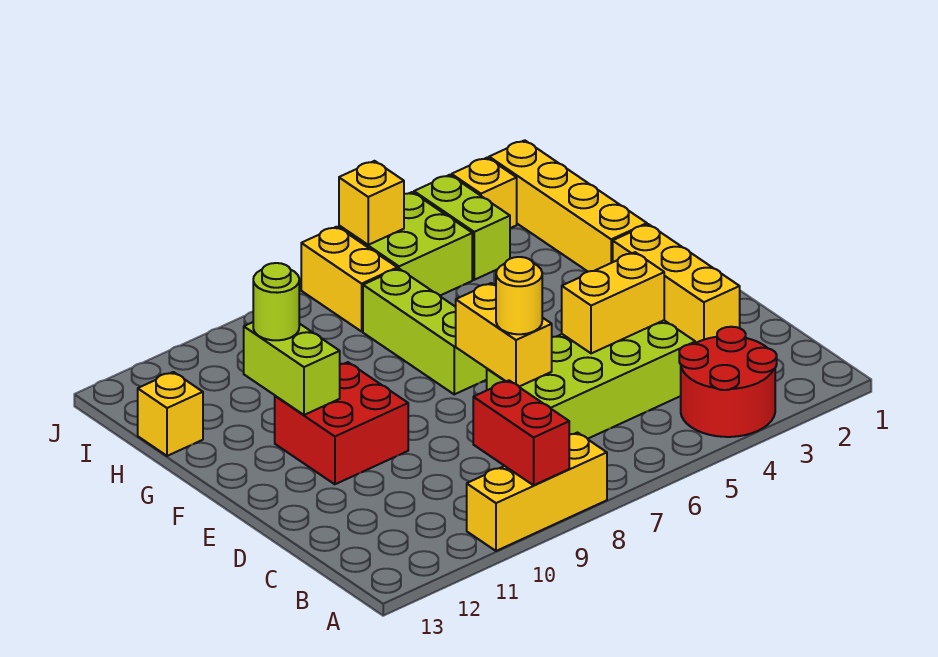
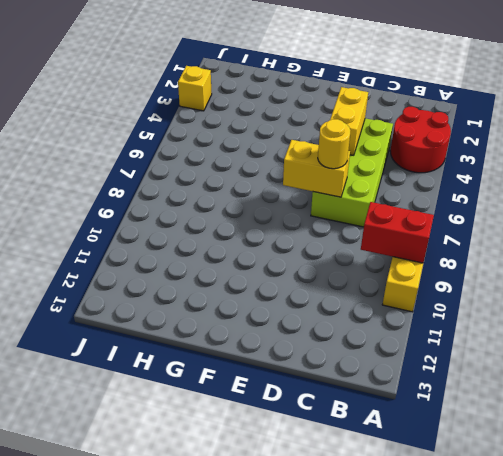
none -> yellow brick D2:F2 level 1
none -> red brick E10:F11 level 1
none -> lime brick F7:H7 level 1

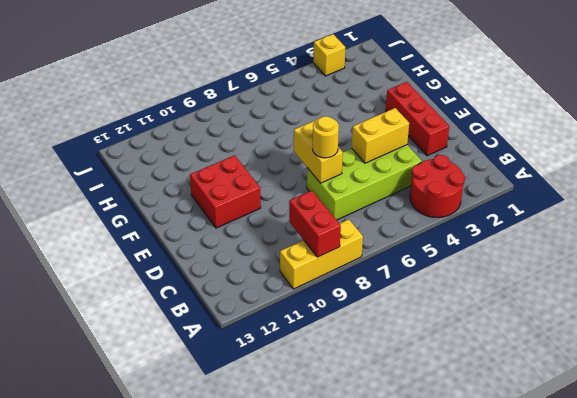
red brick D2:F2 level 1 -> yellow brick D2:F2 level 1
none -> lime brick F7:H7 level 1
none -> yellow brick G2:J2 level 1
none -> yellow brick H13 level 1

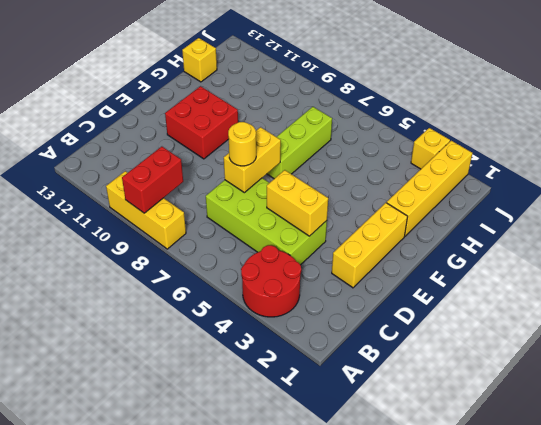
none -> lime brick I4:J4 level 1
none -> lime brick I5:J6 level 1
none -> yellow brick I7:J7 level 1

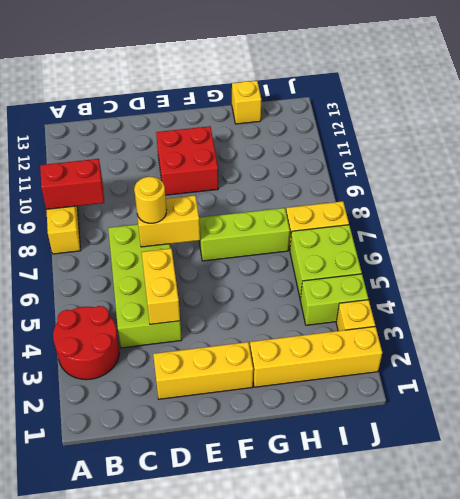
none -> lime brick F11:G11 level 2
none -> yellow brick J6 level 2
none -> lime round brick G11 level 3

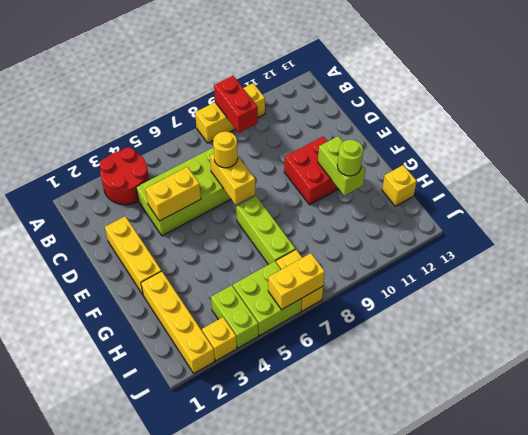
yellow brick J6:J7 level 2 -> yellow brick J6 level 2

